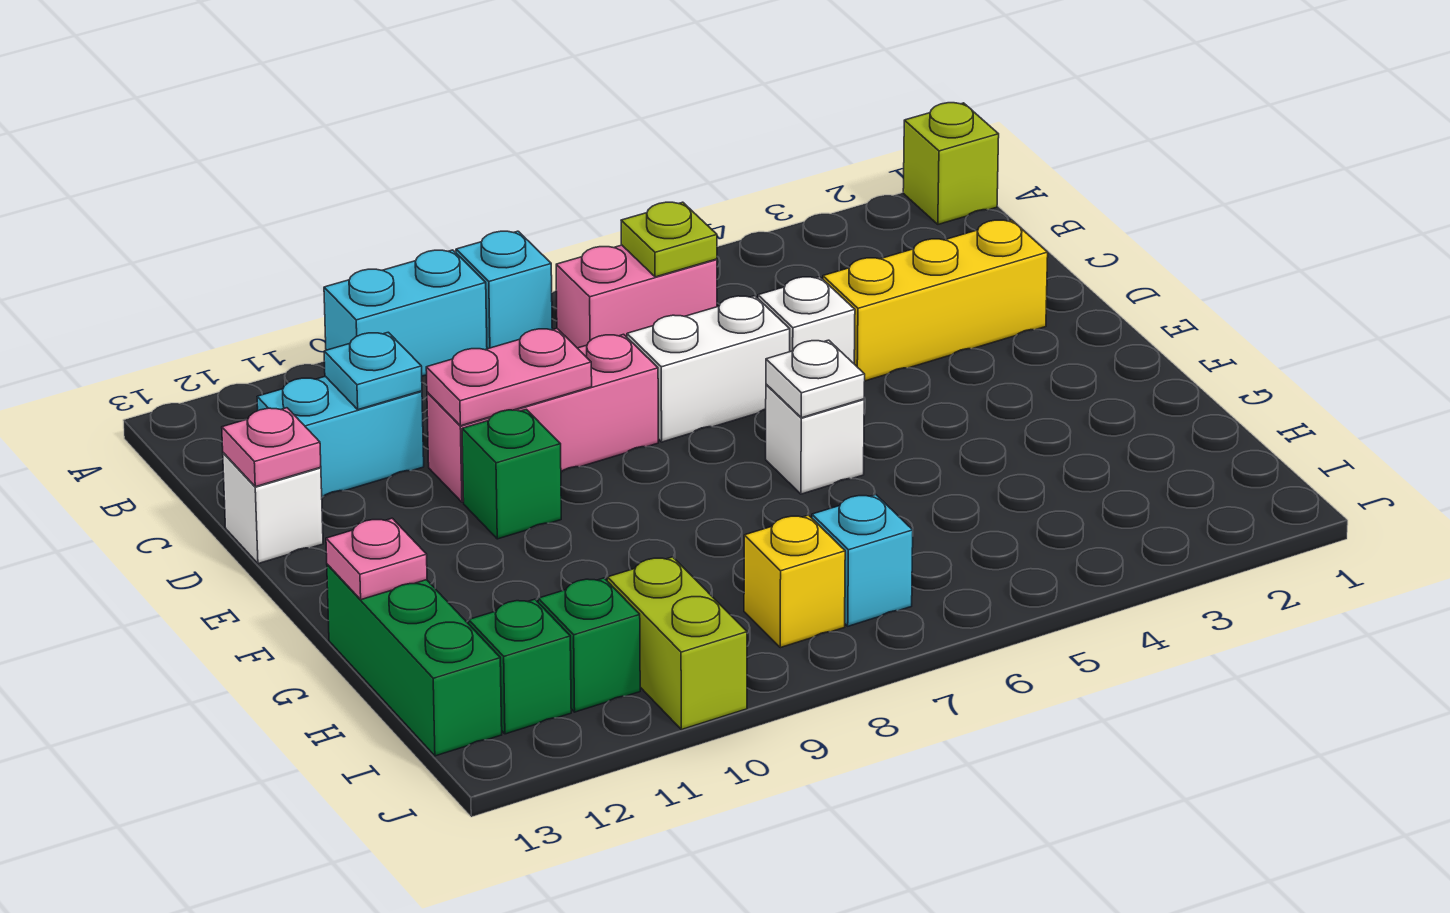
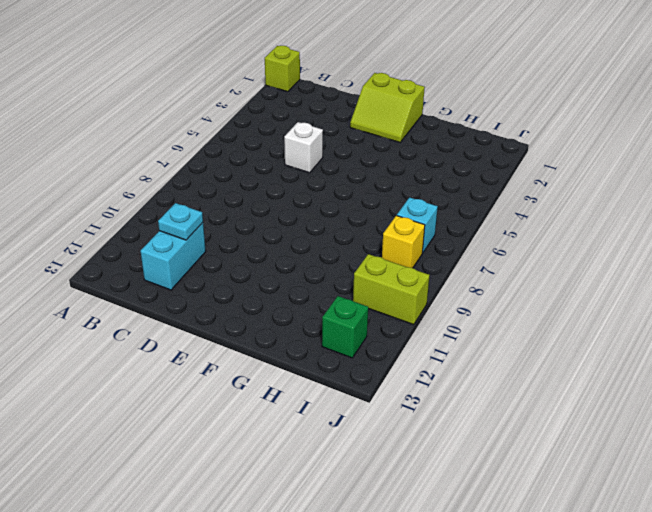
lime slope E1:F2 level 1 top 1 -> none
none -> cyan brick A8 level 1
none -> cyan brick A9:A10 level 1
none -> pink brick B6:B7 level 1

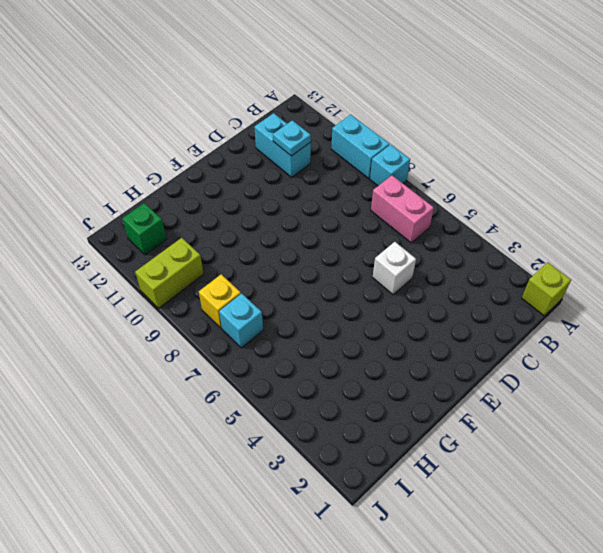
none -> yellow brick D2:D4 level 1
none -> white brick D6:D7 level 1
none -> pink brick D8:D10 level 1

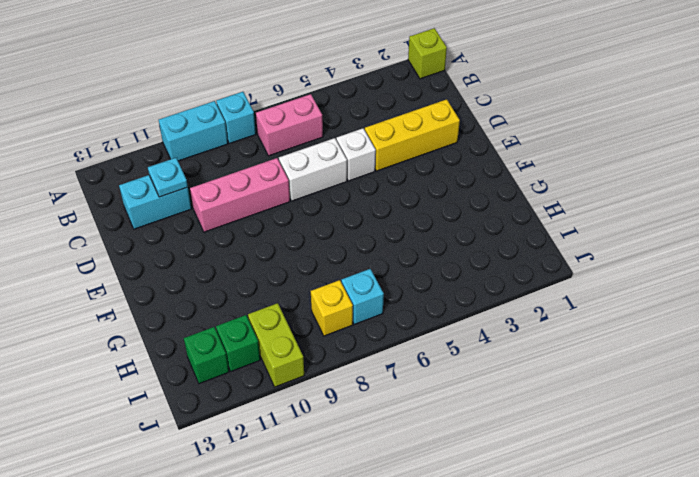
none -> white brick D13 level 1
none -> green brick E10 level 1
none -> white brick F6 level 1

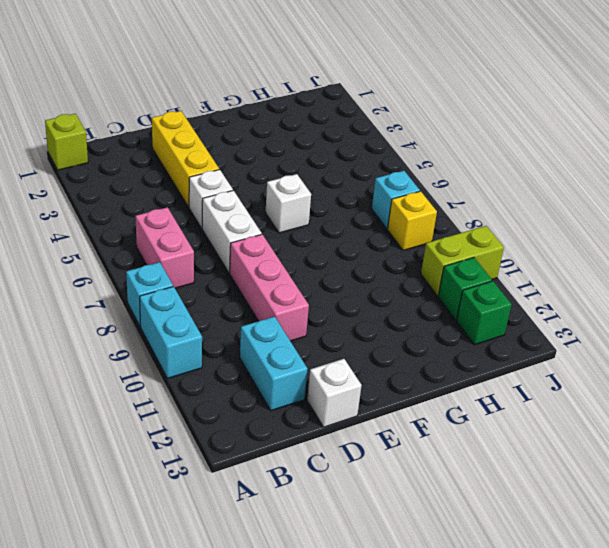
none -> green brick E10 level 1
none -> green brick G13:I13 level 1
none -> lime plate B6 level 2

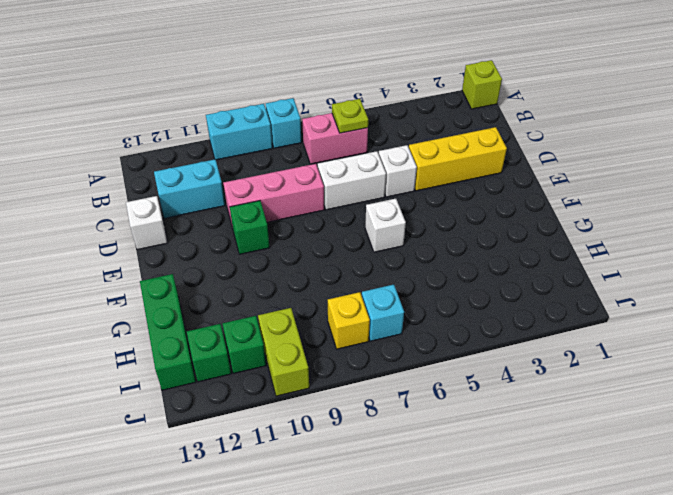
none -> cyan plate C11 level 2
none -> pink plate D9:D10 level 2
none -> pink plate D13 level 2

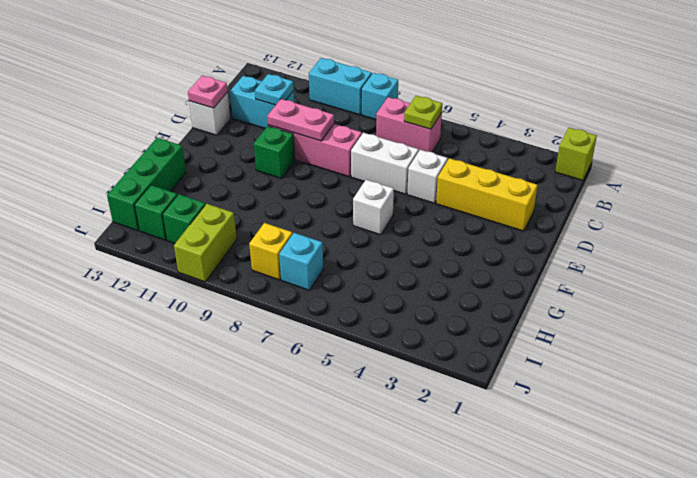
none -> white plate F6 level 2
none -> pink plate G13 level 2

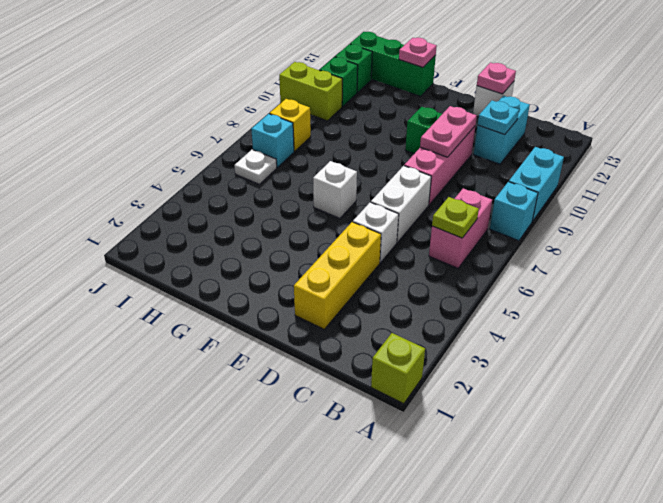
white plate I6 level 1 -> white plate F6 level 2

